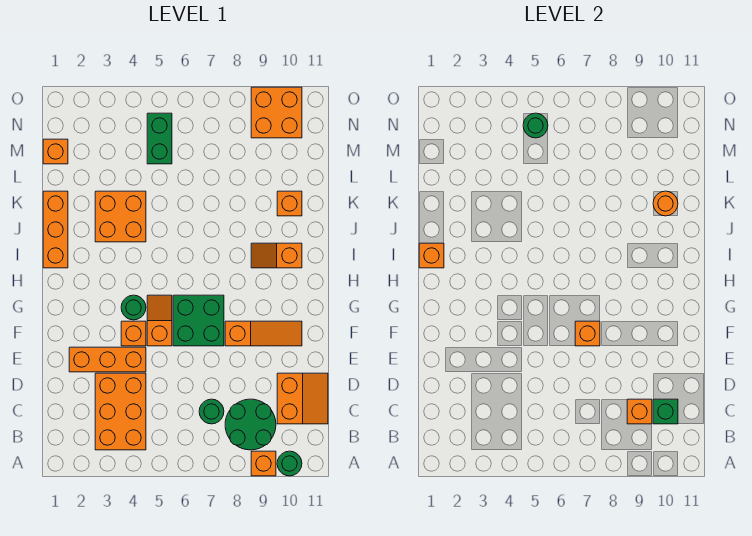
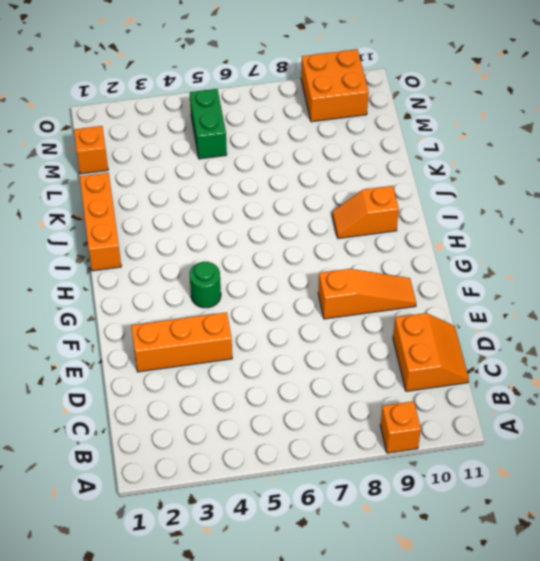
none -> green round brick A10 level 1
none -> orange brick B3:D4 level 1
none -> green round brick B8:C9 level 1

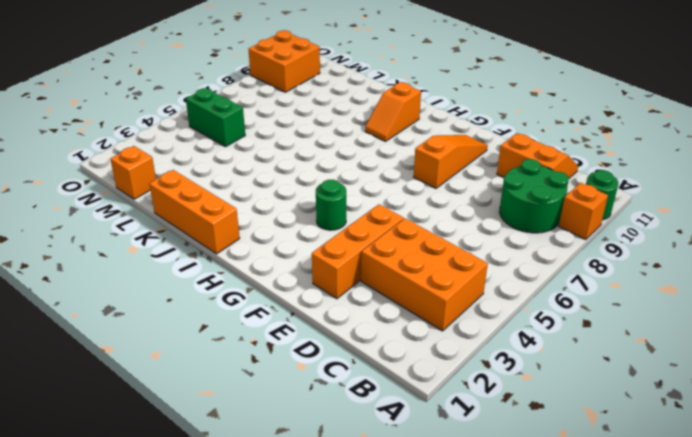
none -> green round brick C7 level 1
none -> orange brick F4 level 1
none -> orange slope F5:G5 level 1 top F

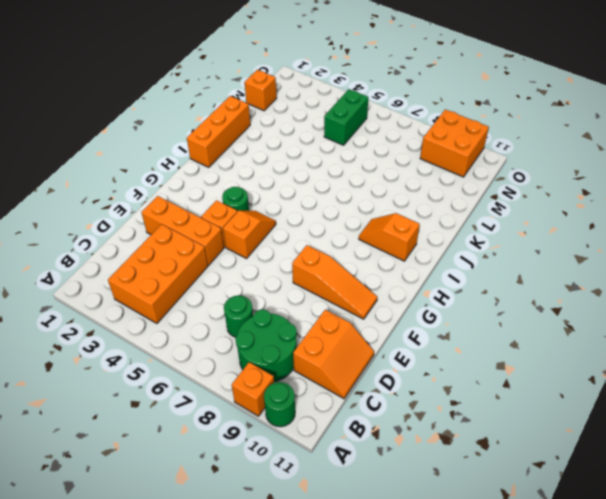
none -> green brick F6:G7 level 1
none -> orange brick J3:K4 level 1
none -> orange brick K10 level 1

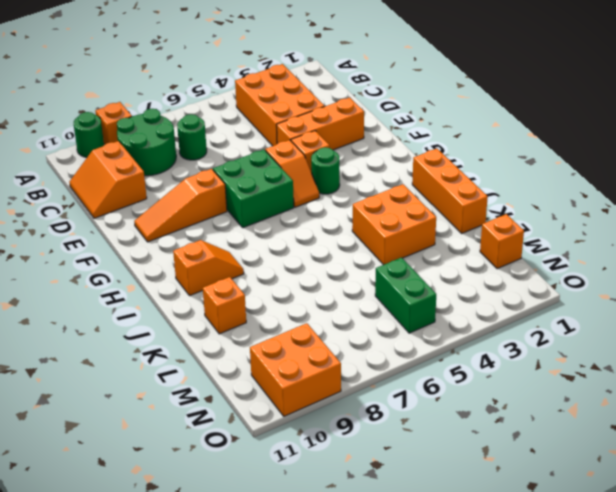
none -> orange brick C9 level 2
none -> green brick C10 level 2
none -> orange brick F7 level 2

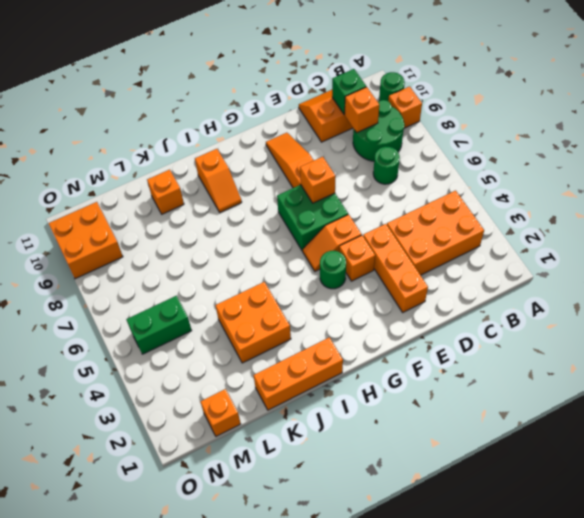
none -> orange brick I1 level 2
none -> orange round brick K10 level 2
none -> green round brick N5 level 2

